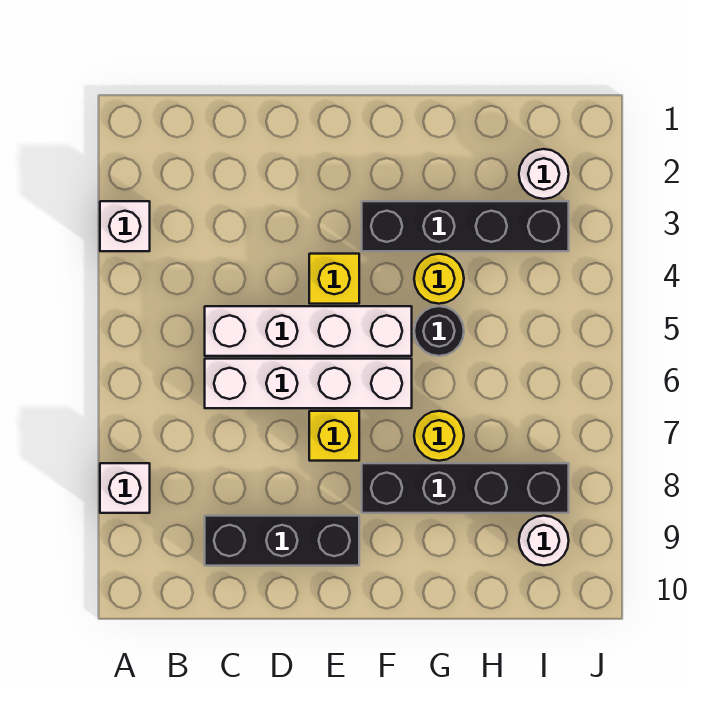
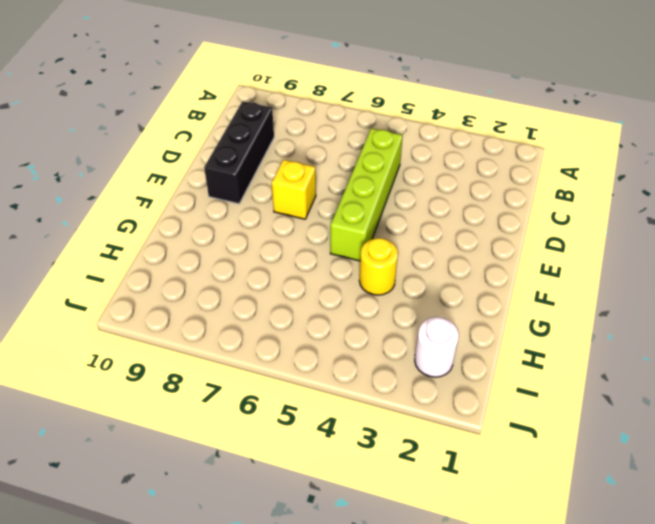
lime brick C5:F5 level 1 -> white brick C5:F5 level 1
none -> white brick A3 level 1
none -> white brick A8 level 1
none -> white brick C6:F6 level 1

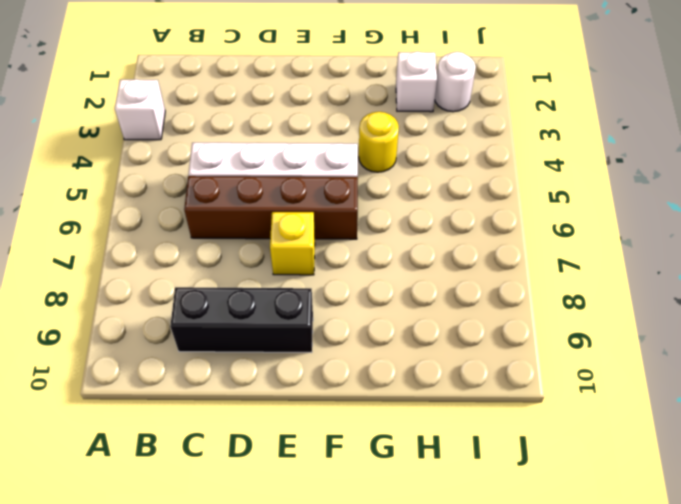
brown brick C6:F6 level 1 -> white brick C6:F6 level 1
white brick H2 level 1 -> white brick A8 level 1
none -> yellow brick E4 level 1
none -> black brick F3:I3 level 1
none -> black brick F8:I8 level 1

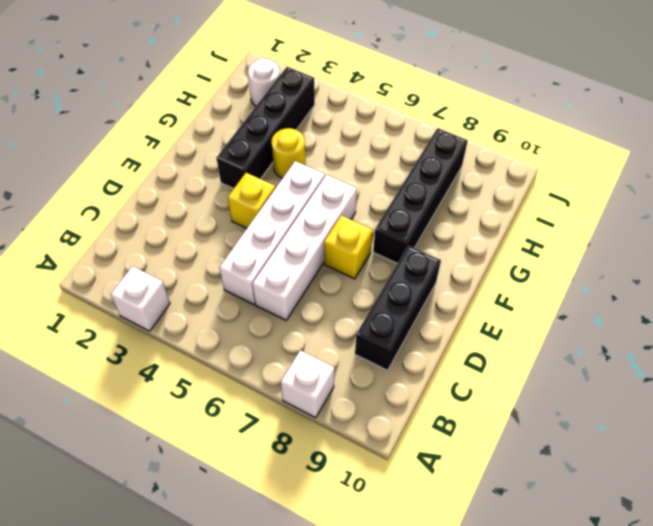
none -> black round brick G5 level 1
none -> yellow round brick G7 level 1
none -> white round brick I9 level 1

